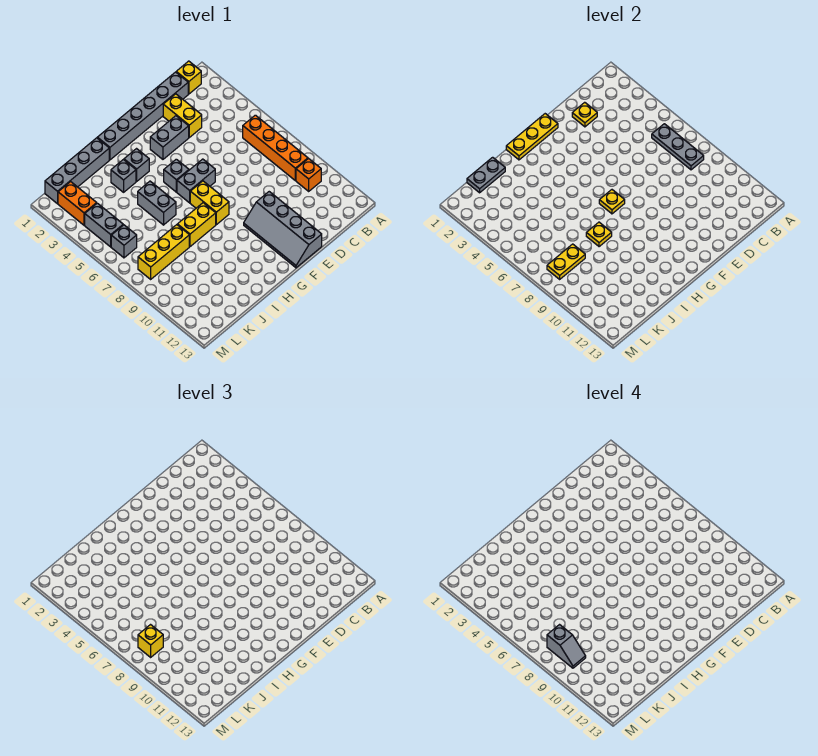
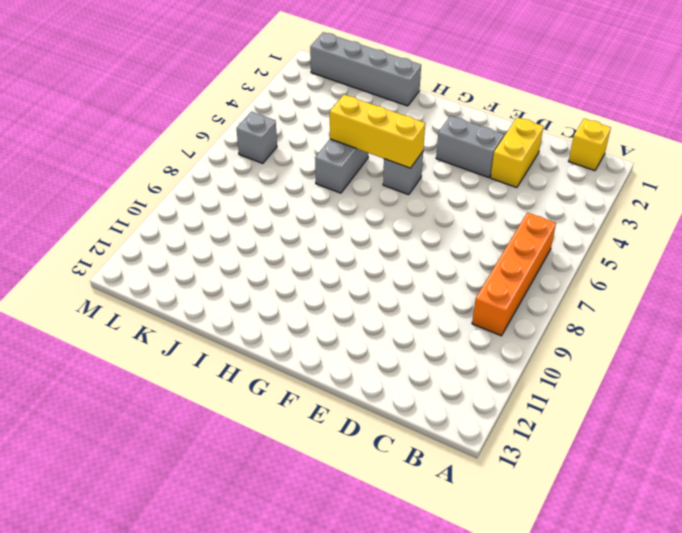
yellow brick G5:I5 level 2 -> yellow brick J8:L8 level 1
none -> orange brick B10 level 1
none -> grey brick C1:H1 level 1
none -> grey slope E10:F13 level 1 top E

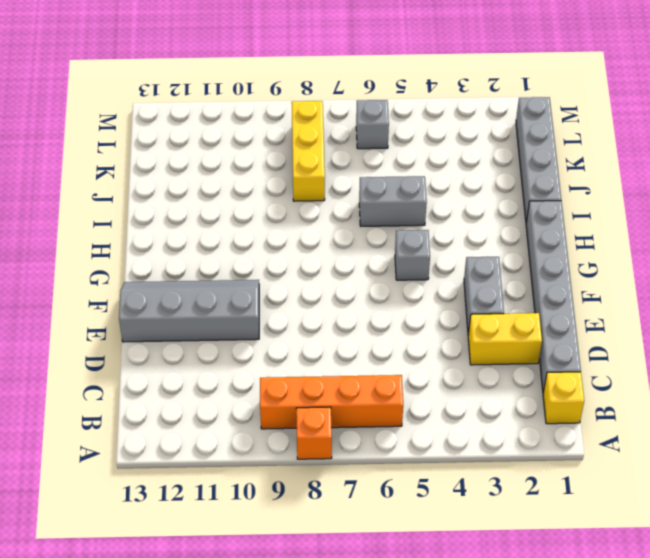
orange brick A8 level 1 -> orange brick B10 level 1
none -> grey brick F6:G6 level 1
none -> yellow brick G7:G8 level 1
none -> grey brick H3 level 1

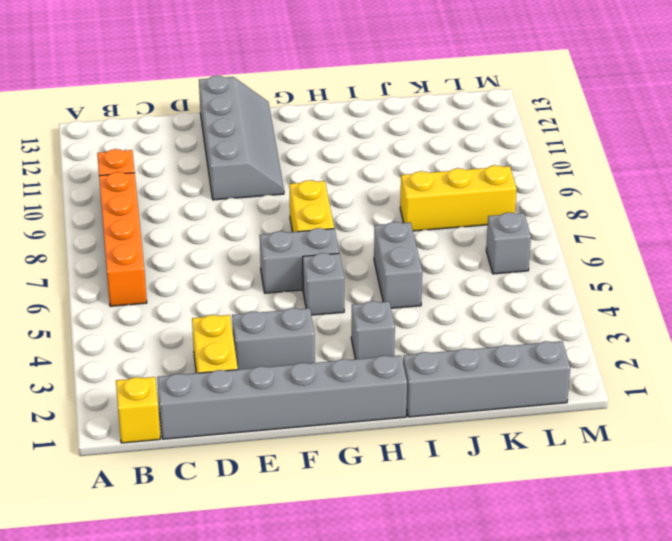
none -> yellow brick H8:I8 level 1
none -> grey brick I3 level 1
none -> orange brick L2:L3 level 1

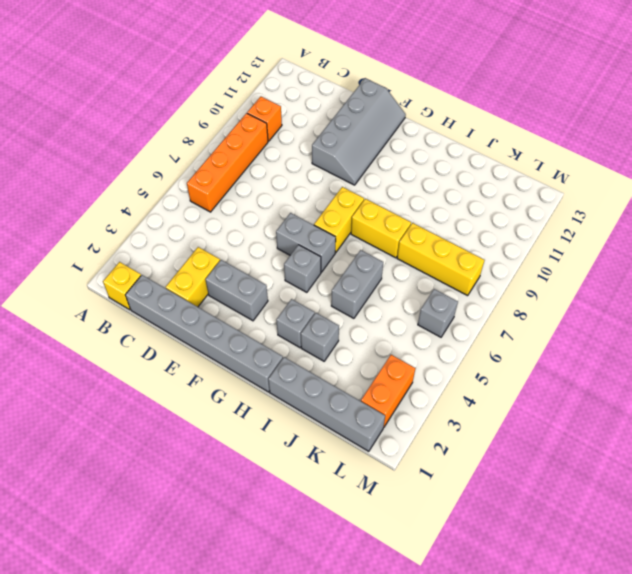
none -> grey brick L4:L5 level 1
none -> grey plate B6:B8 level 2
none -> yellow plate D2 level 2

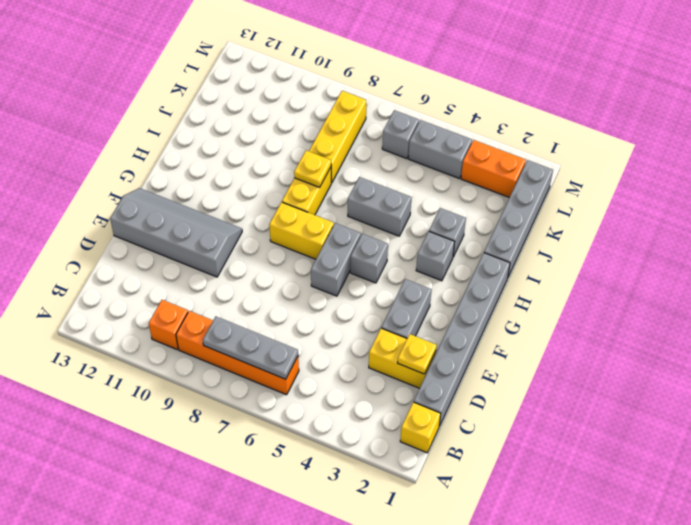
none -> yellow plate F1:H1 level 2
none -> yellow plate G7 level 2
none -> grey plate J1:K1 level 2

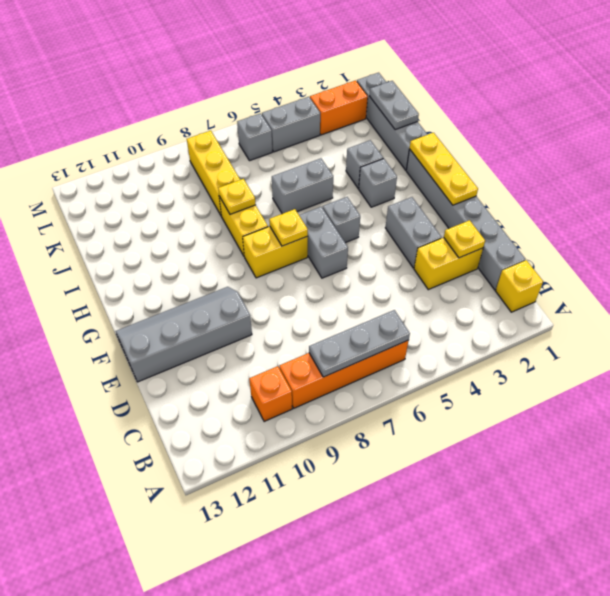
none -> yellow plate K8:L8 level 2
none -> yellow brick L8 level 3
none -> grey slope L8:L9 level 4 top 8

